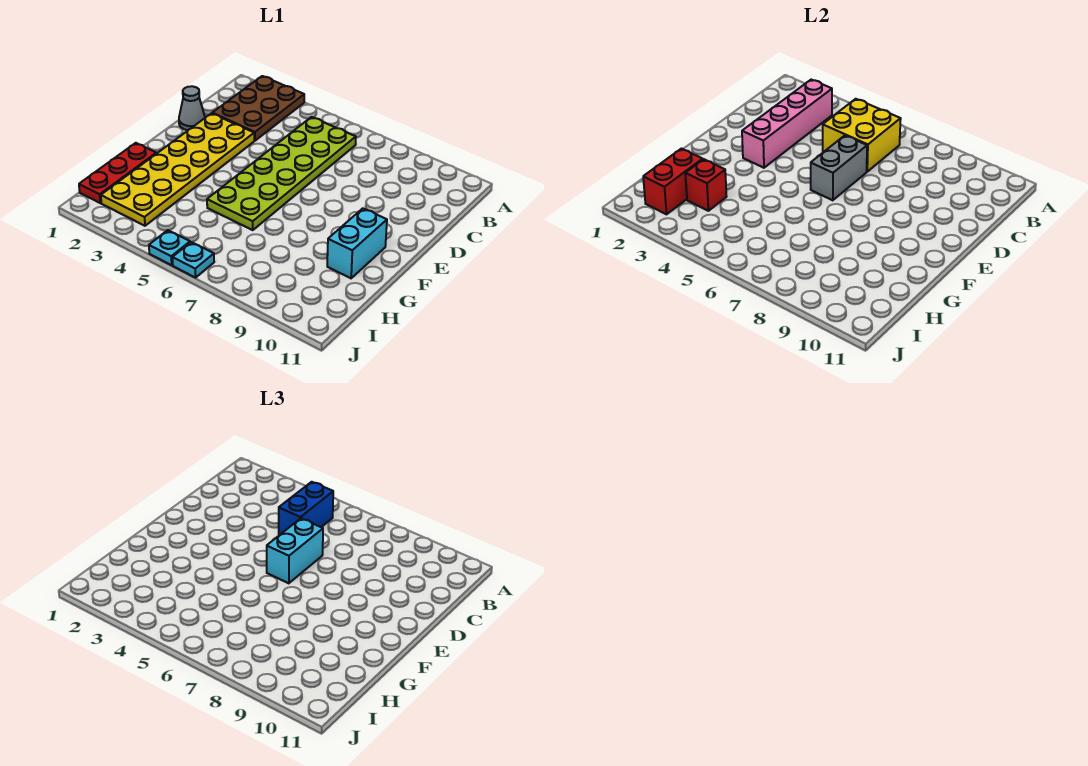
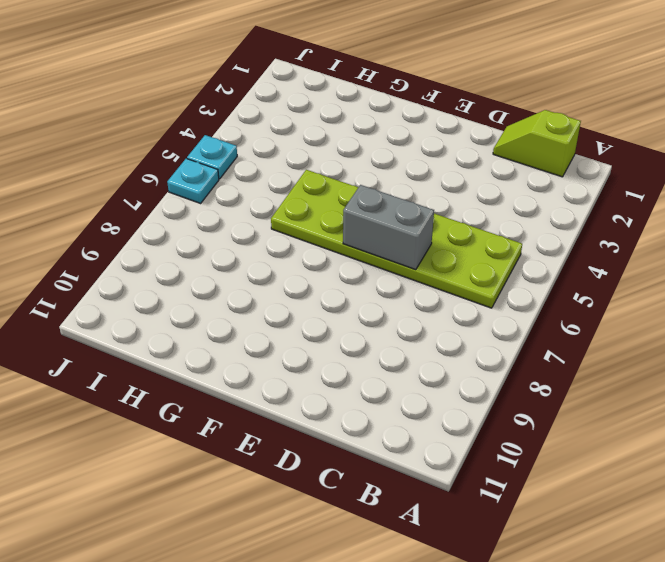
lime slope B1:C1 level 1 top B -> none
none -> brown plate A2:C3 level 1
none -> grey cone D1 level 1
none -> yellow plate D2:I3 level 1

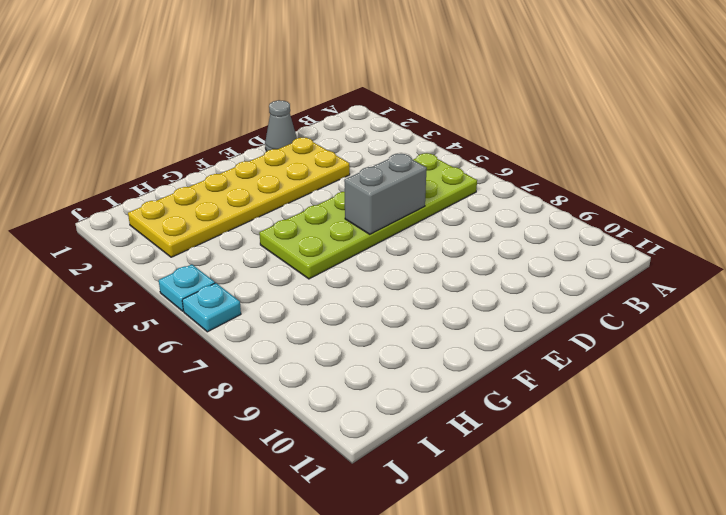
none -> brown plate A2:C3 level 1
none -> cyan brick F10:G10 level 1
none -> red plate G1:I1 level 1

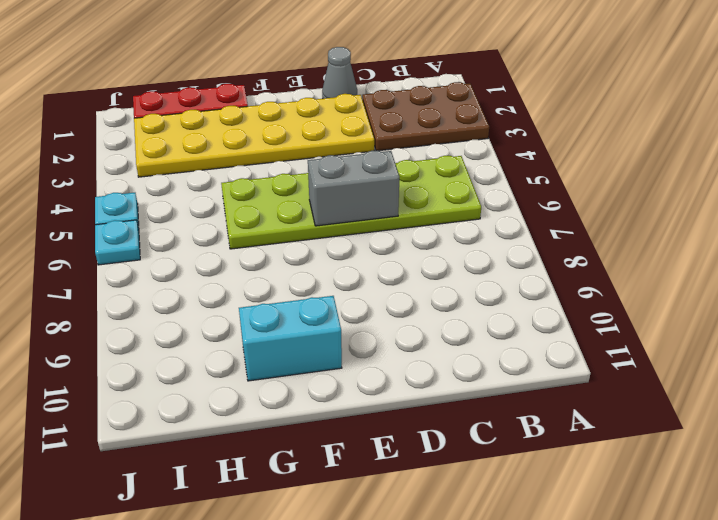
none -> pink brick B3:E3 level 2
none -> yellow brick B5:C6 level 2
none -> red brick H2:I2 level 2

